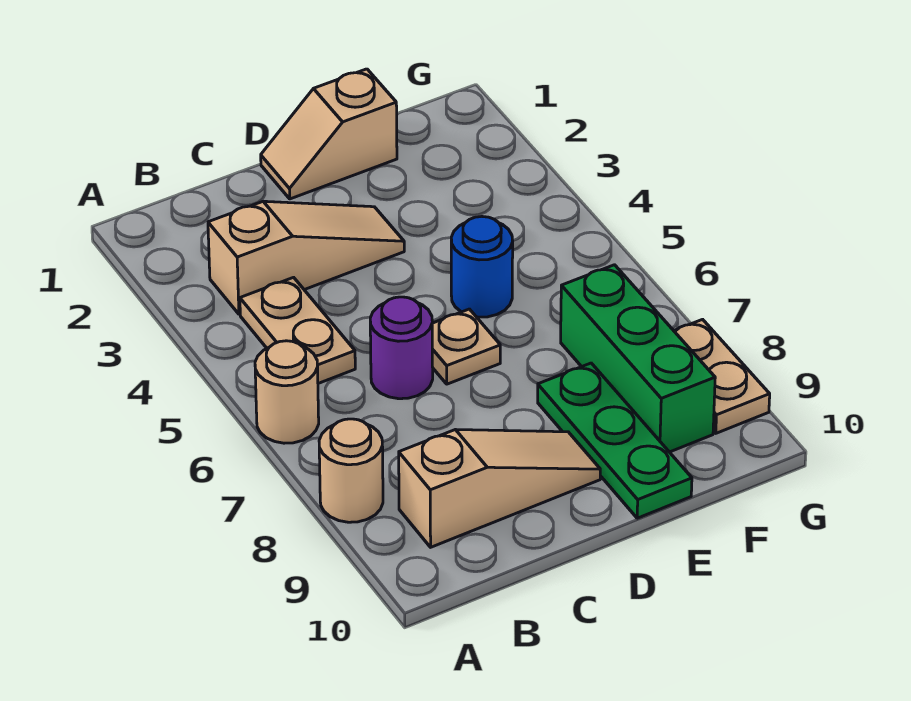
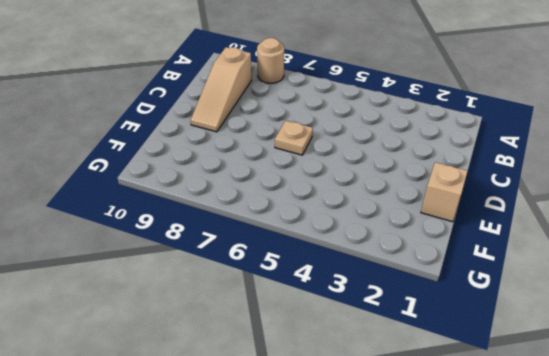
none -> tan round brick A6 level 1
none -> tan slope B3:D3 level 1 top B
none -> tan plate B4:B5 level 1

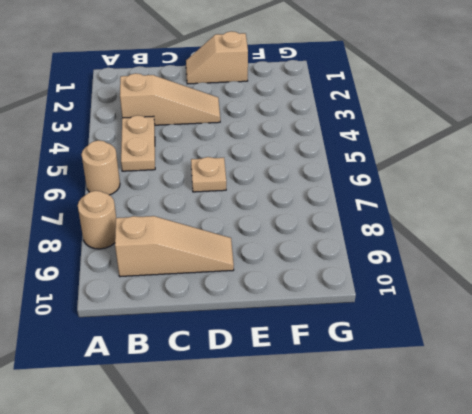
none -> purple round brick C6 level 1
none -> blue round brick E5 level 1
none -> green plate E8:E10 level 1

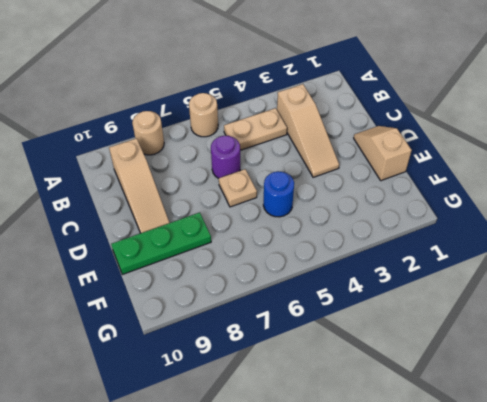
none -> green brick F7:F9 level 1
none -> tan plate G8:G9 level 1

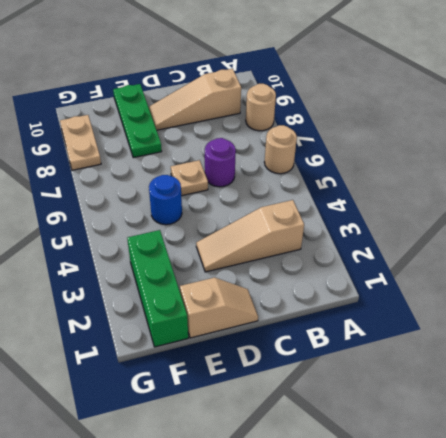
green brick F1:F3 level 1 -> green brick F7:F9 level 1
none -> tan plate B4:B5 level 1

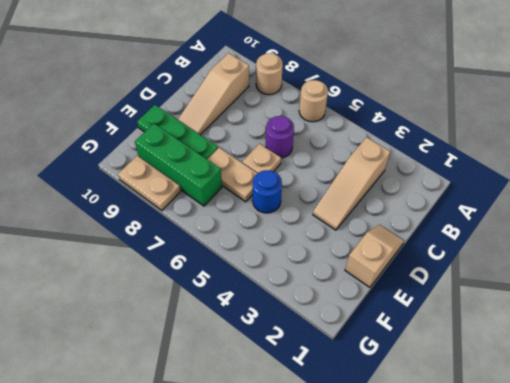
tan plate E6:E7 level 1 -> tan plate B4:B5 level 1

